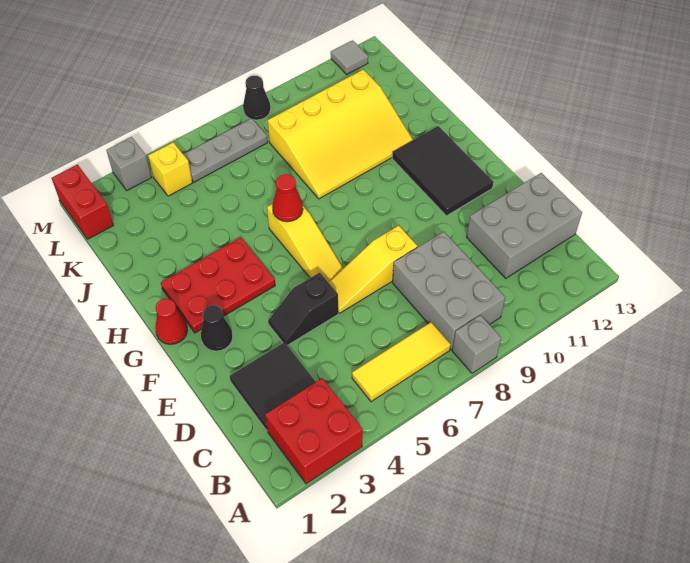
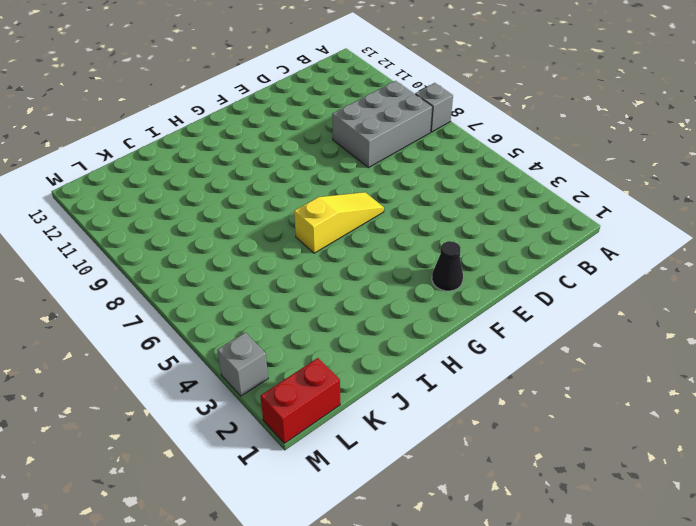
none -> red brick A2:B3 level 1
none -> yellow tile B5:B7 level 1
none -> black tile C2:D3 level 1

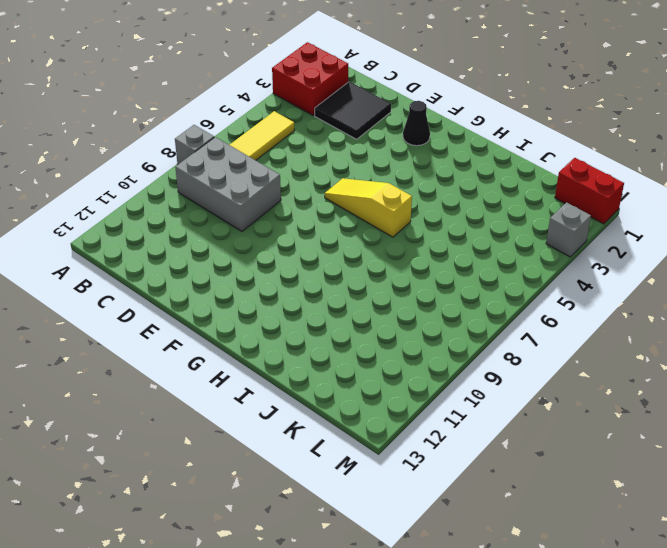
none -> grey brick C11:D13 level 1
none -> black slope E4:E5 level 1 top 5
none -> yellow slope E6:E8 level 1 top 8

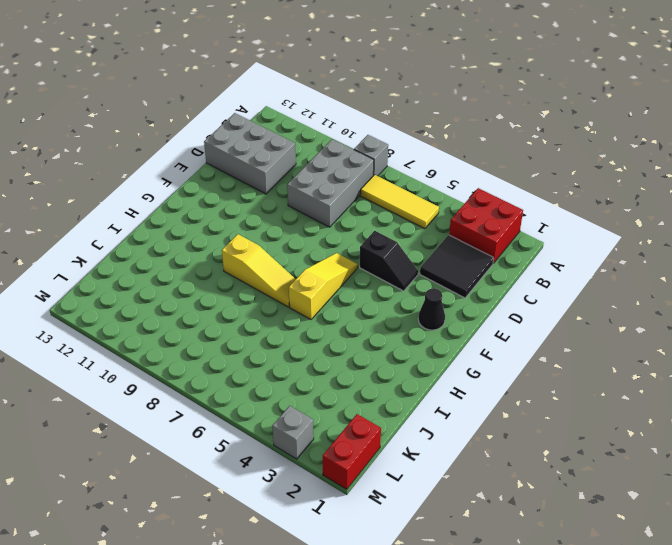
yellow slope H7:H9 level 1 top 9 -> yellow slope E6:E8 level 1 top 8
none -> black tile F11:H12 level 1
none -> red cone G1 level 1
none -> red plate G2:H4 level 1

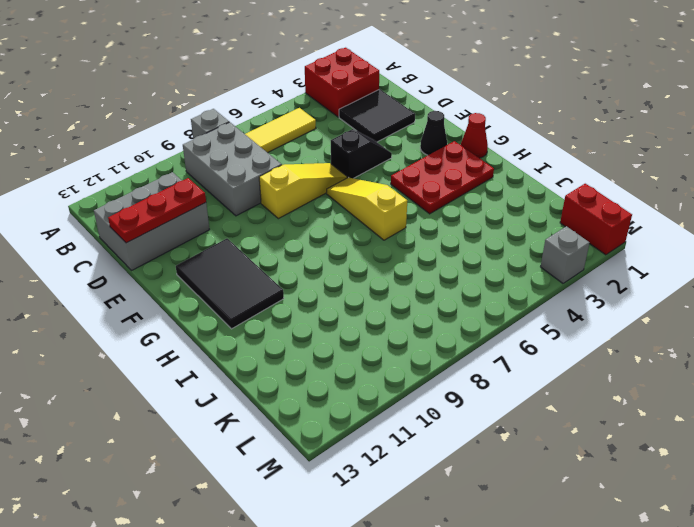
red plate D11:D13 level 2 -> none
none -> yellow slope I8:K11 level 1 top K
none -> yellow brick L4 level 1
none -> grey plate L5:L7 level 1

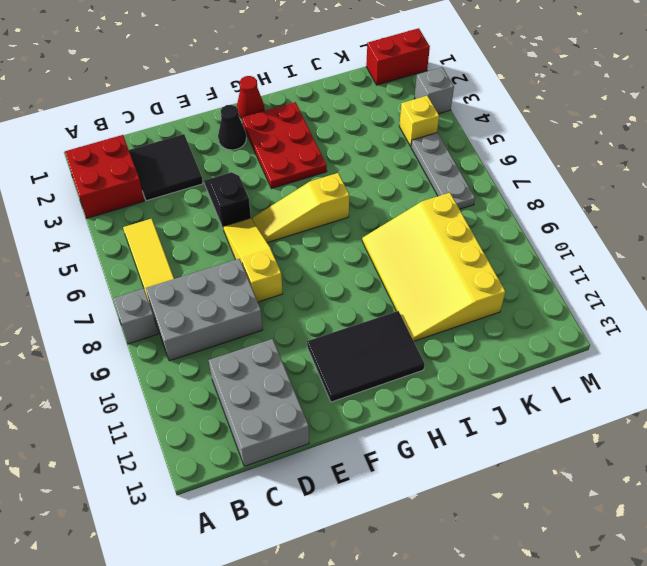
none -> black cone M8 level 1
none -> grey tile M12 level 1
none -> red cone H6 level 2

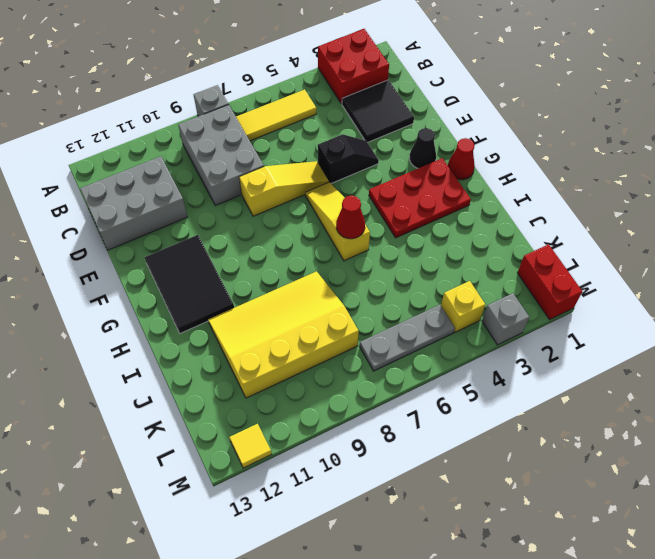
yellow tile M12 level 1 -> grey tile M12 level 1
none -> black cone M8 level 1

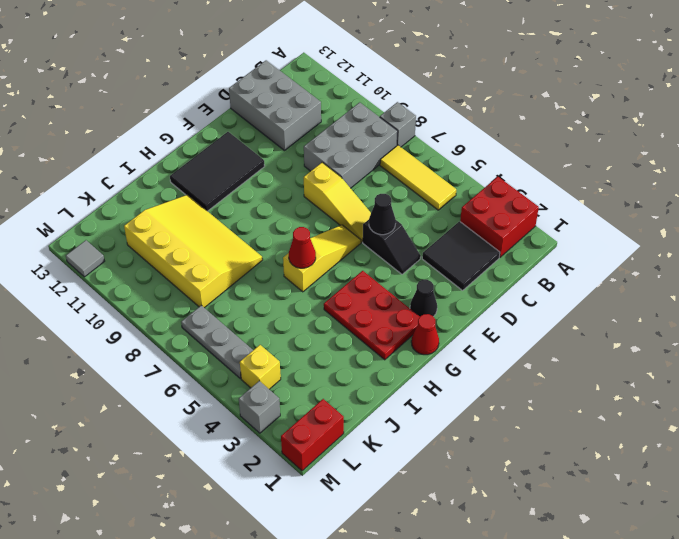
black cone E5 level 2 -> black cone M8 level 1

